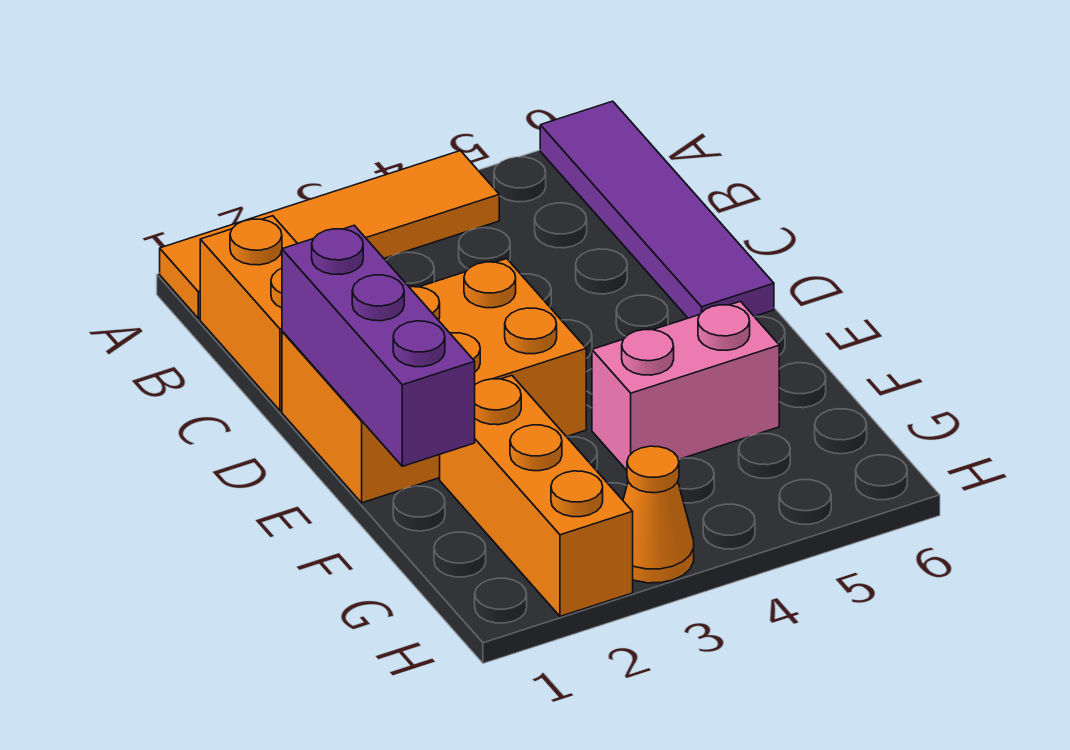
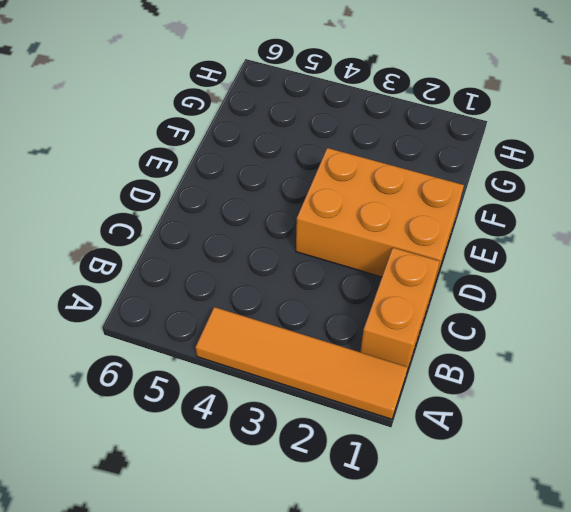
none -> purple tile A6:D6 level 1
none -> orange brick F2:H2 level 1

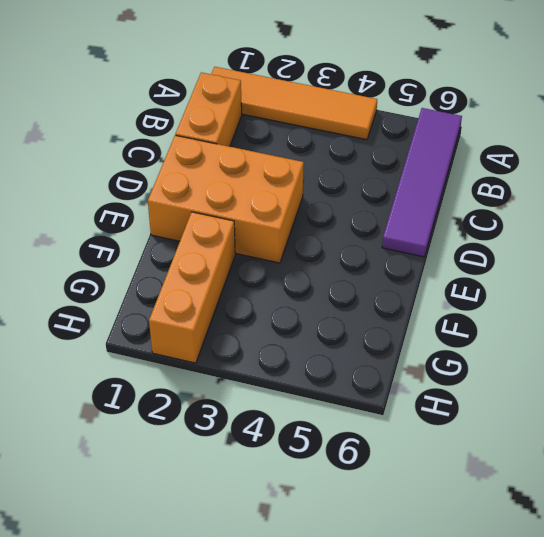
none -> pink brick F4:F5 level 1
none -> orange cone H3 level 1

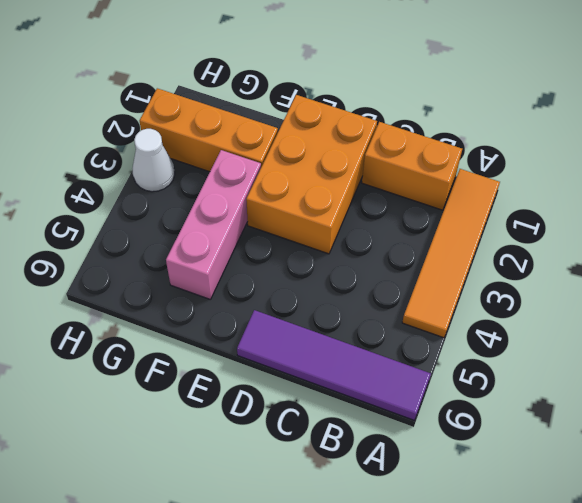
pink brick F3:F5 level 1 -> pink brick F4:F5 level 1
white cone H3 level 1 -> orange cone H3 level 1
none -> purple brick D1:F1 level 2

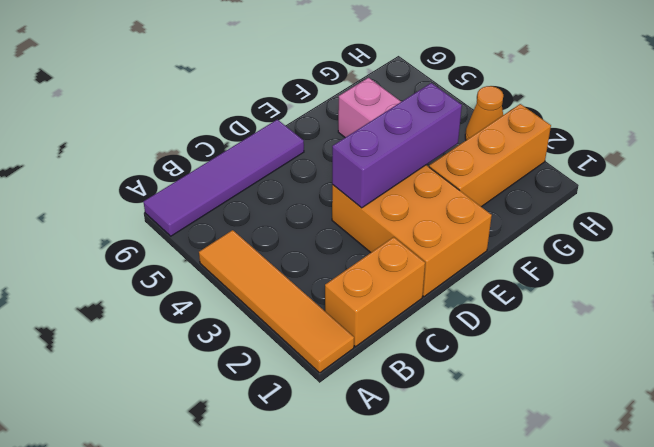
purple brick D3:F3 level 2 -> purple brick D1:F1 level 2

